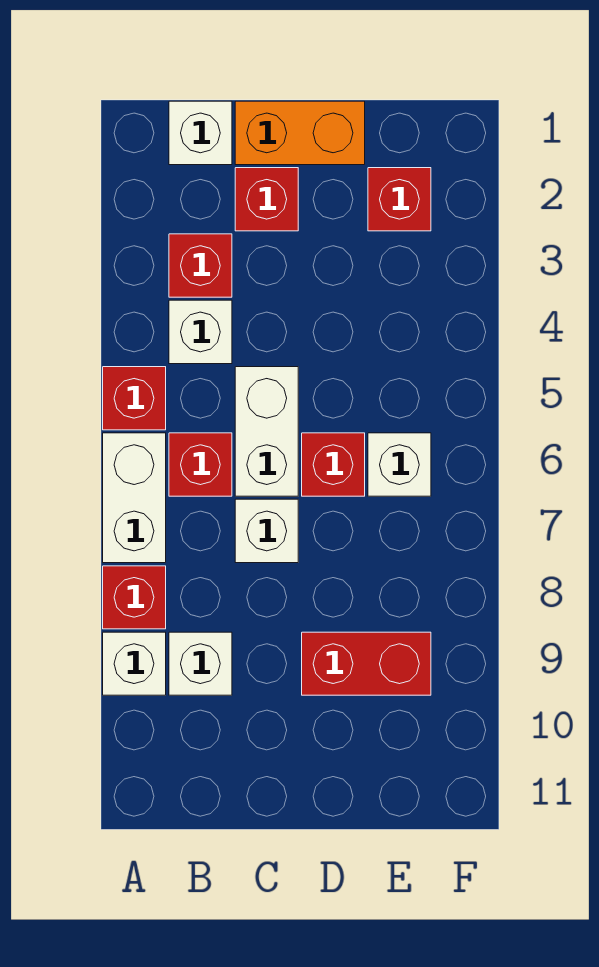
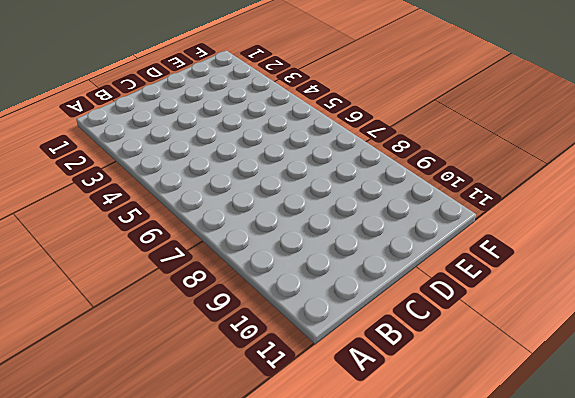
none -> red brick A5 level 1
none -> white brick A6:A7 level 1
none -> red brick A8 level 1

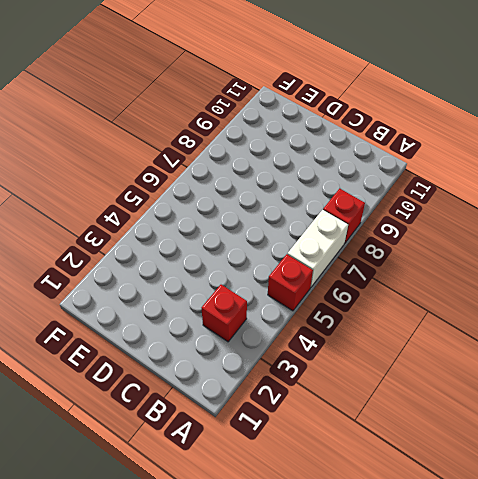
none -> white brick A9 level 1
none -> white brick B1 level 1
none -> white brick B4 level 1

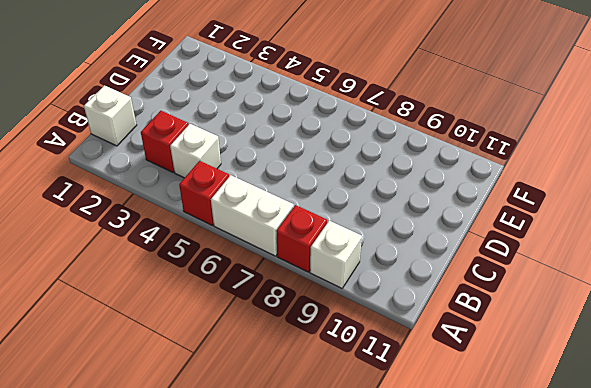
none -> red brick B6 level 1
none -> white brick B9 level 1
none -> orange brick C1:D1 level 1

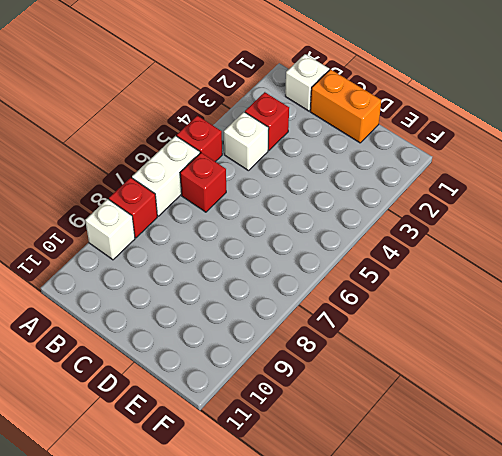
none -> white brick B9 level 1
none -> red brick C2 level 1
none -> white brick C5:C6 level 1

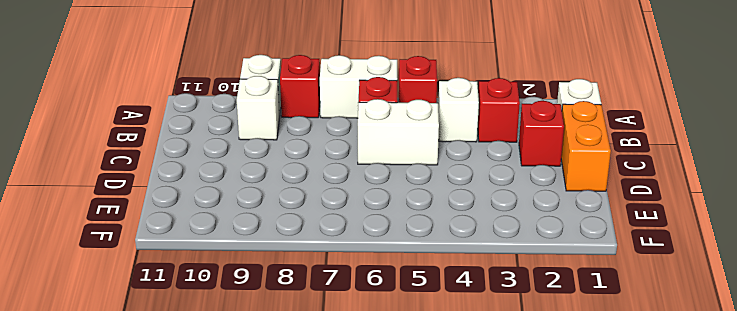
none -> white brick C7 level 1
none -> red brick D6 level 1
none -> red brick D9:E9 level 1

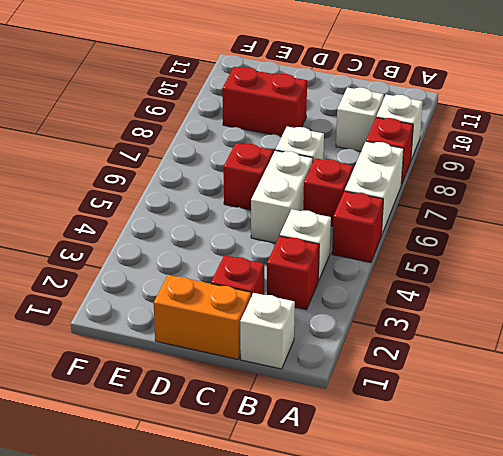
none -> red brick E2 level 1
none -> white brick E6 level 1

